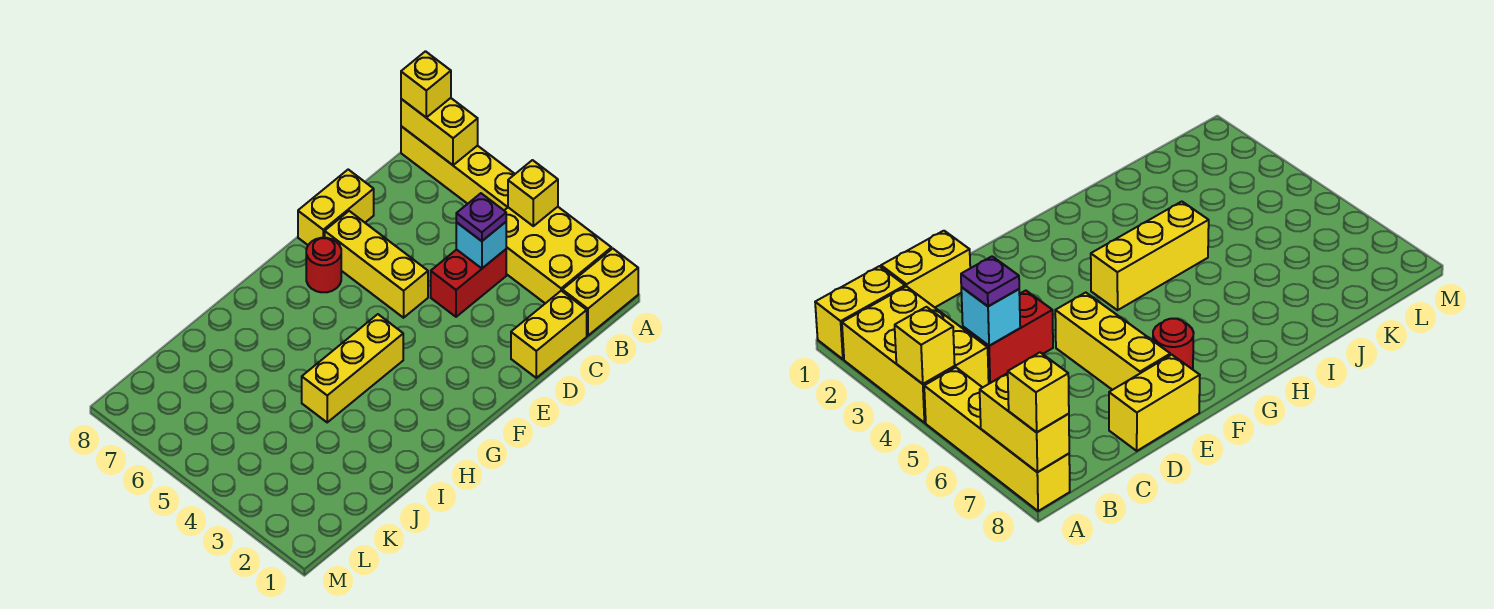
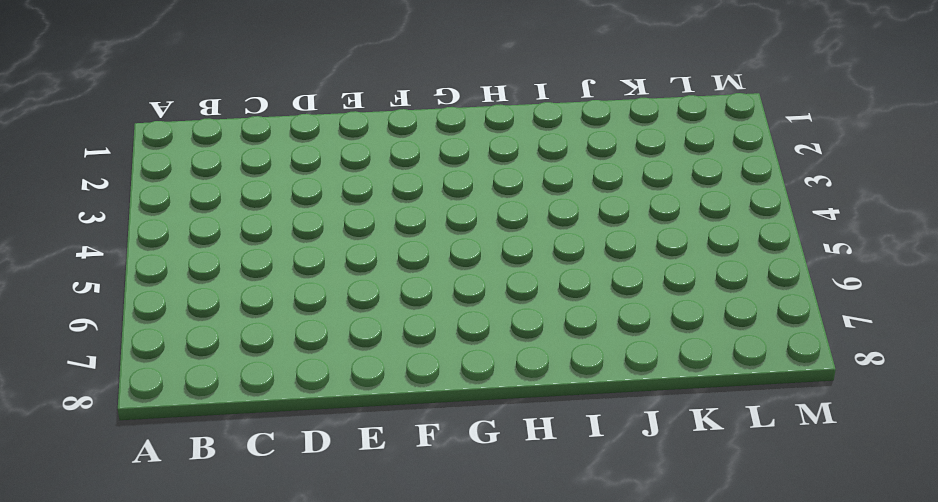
none -> yellow brick A1:B1 level 1
none -> yellow brick A2:B4 level 1
none -> yellow brick A5:A8 level 1

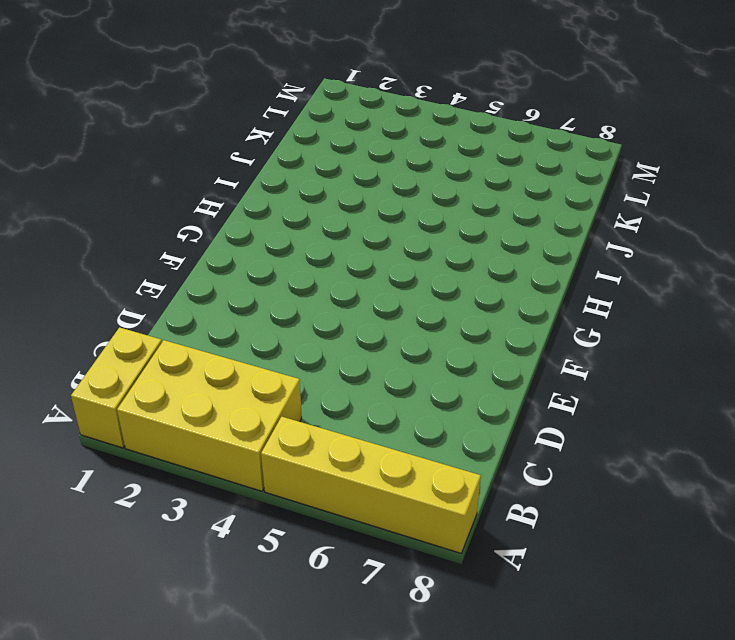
none -> yellow brick C1:D1 level 1
none -> red brick C4:D4 level 1
none -> yellow brick D8:E8 level 1

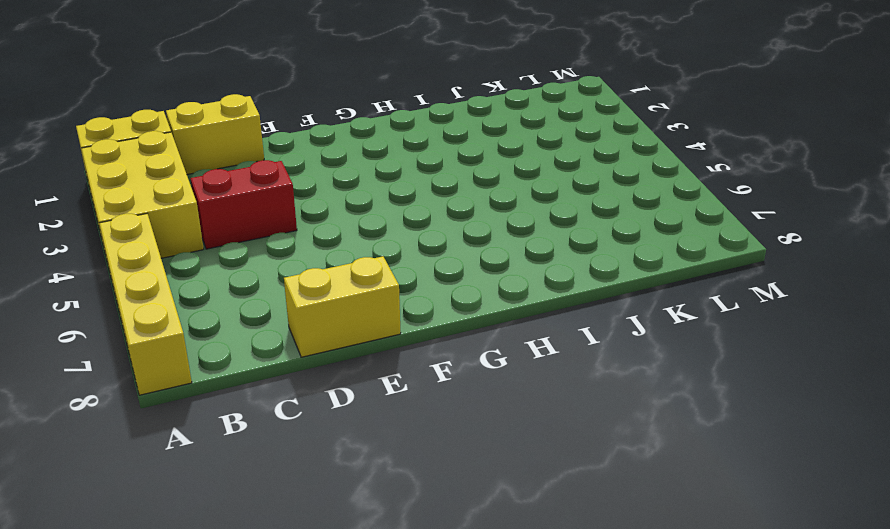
none -> yellow brick E5:E7 level 1
none -> red round brick F7 level 1
none -> yellow brick G4:I4 level 1

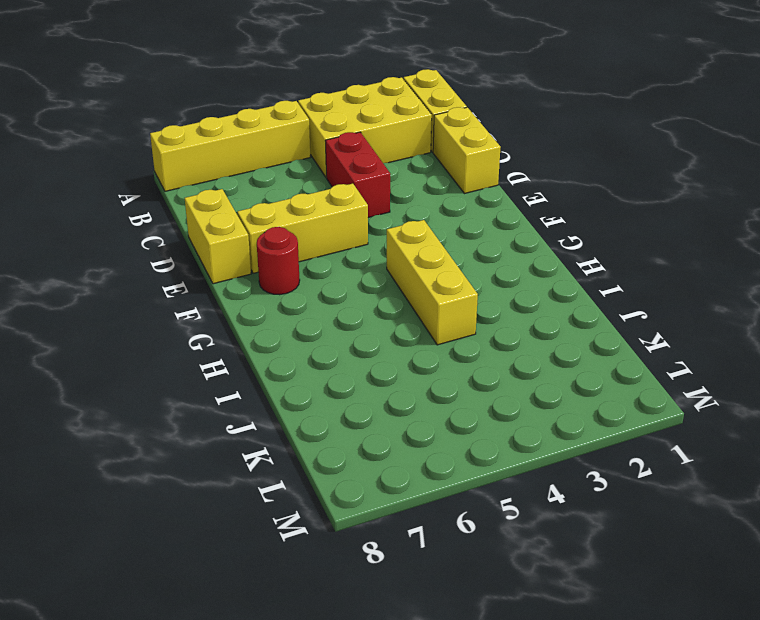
none -> yellow brick A4 level 2
none -> yellow brick A7:A8 level 2
none -> cyan brick C4 level 2

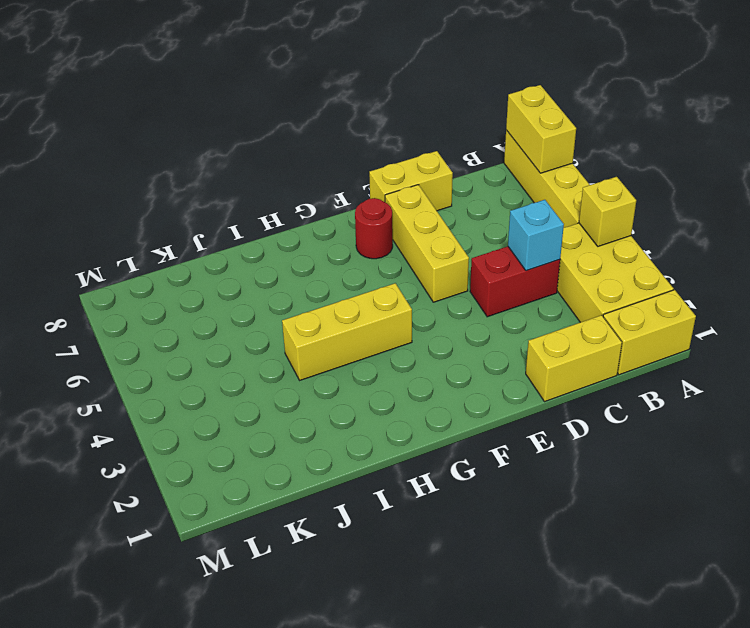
none -> yellow brick A8 level 3
none -> purple plate C4 level 3

